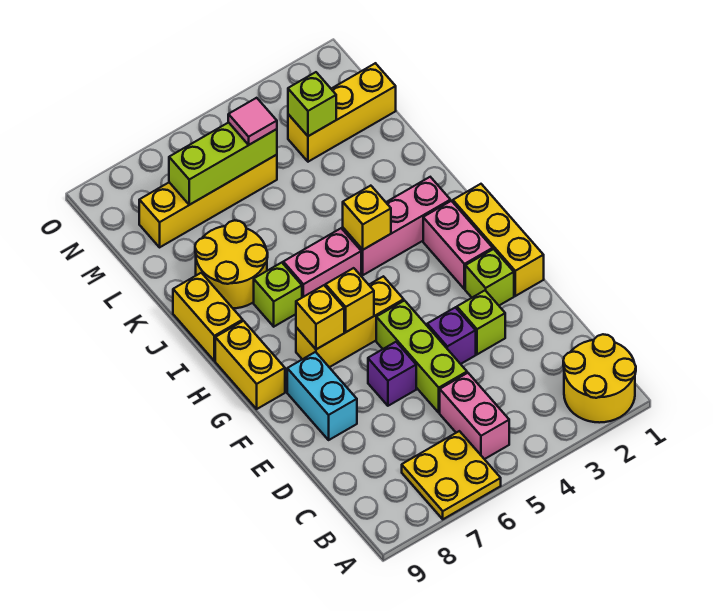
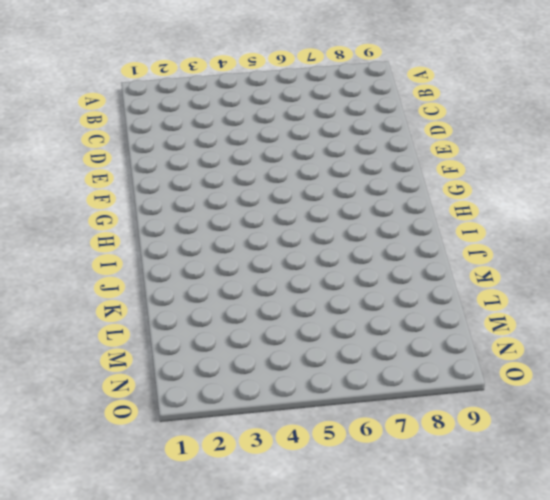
none -> yellow round brick A1:B2 level 1
none -> yellow plate A6:B7 level 1
none -> pink brick B5:C5 level 1

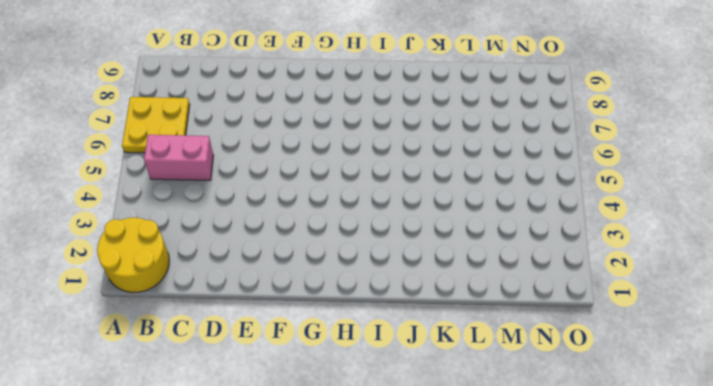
none -> lime brick D5:F5 level 1
none -> lime brick E3 level 1
none -> purple brick E4 level 1

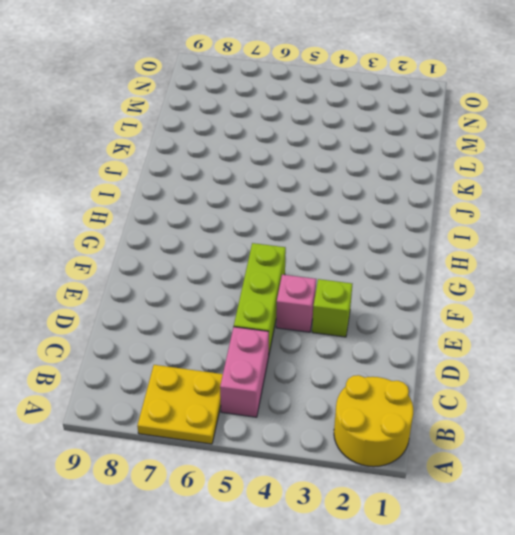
pink brick E4 level 1 -> purple brick E4 level 1
none -> purple brick E6 level 1
none -> cyan brick E8:F8 level 1
none -> yellow brick F1:H1 level 1

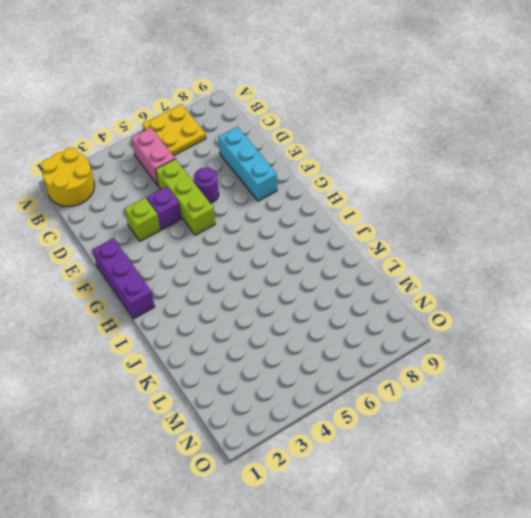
cyan brick D8:F8 level 1 -> cyan brick E8:F8 level 1
purple round brick E6 level 1 -> purple brick E6 level 1
purple brick F1:H1 level 1 -> yellow brick F1:H1 level 1
none -> lime brick F2 level 1
none -> pink brick G2:H2 level 1
none -> yellow brick G5:G7 level 1

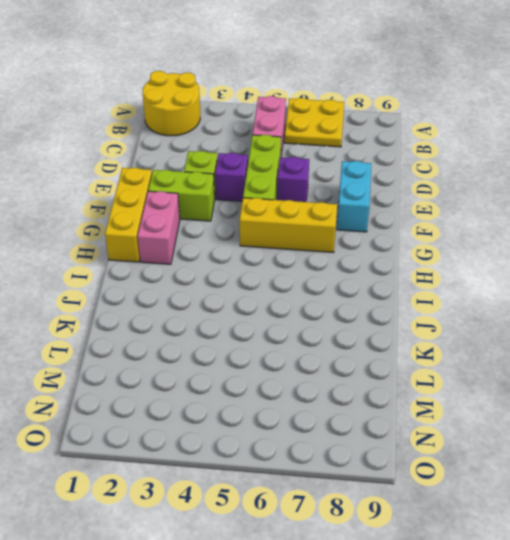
lime brick F2:F3 level 1 -> lime brick F2 level 1
none -> yellow brick G9:H9 level 1
none -> pink brick I2:I4 level 1
none -> pink brick I5:I6 level 1

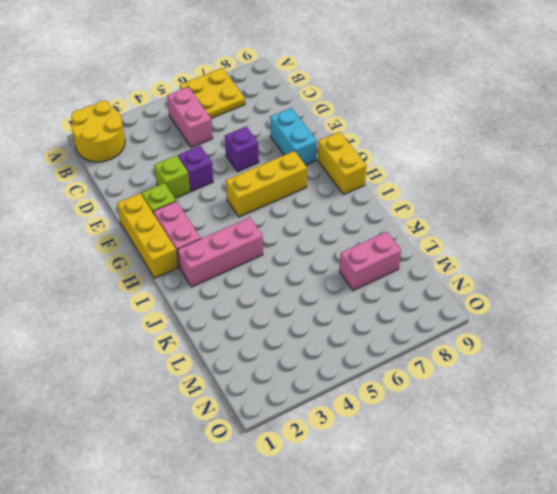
pink brick L7:L8 level 1 -> pink brick I5:I6 level 1
none -> lime brick D5:F5 level 1
none -> lime brick I7 level 1
none -> yellow brick I9:J9 level 1

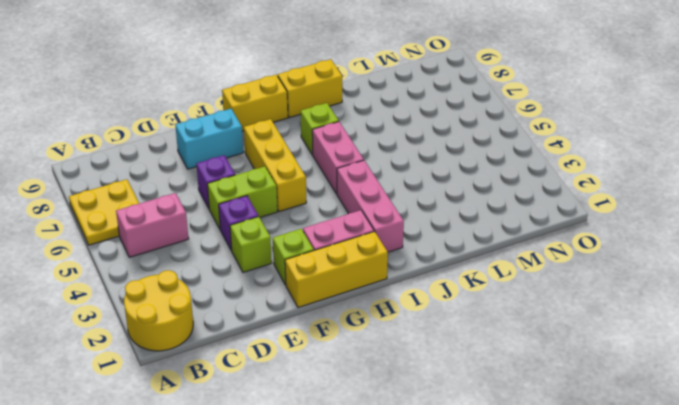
lime brick E5:F5 level 1 -> lime brick D5:F5 level 1
none -> yellow round brick J7:K8 level 1
none -> yellow brick M1:M3 level 1
none -> yellow brick M5:M8 level 1

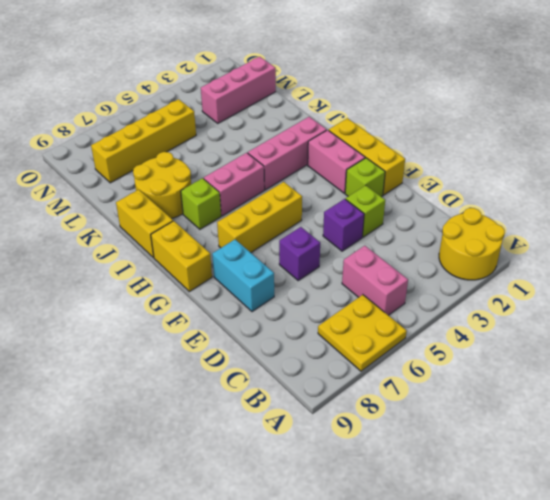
pink brick M1:M3 level 1 -> yellow brick M1:M3 level 1
none -> lime brick D5:F5 level 1
none -> yellow brick G6 level 2
none -> yellow brick G7 level 2

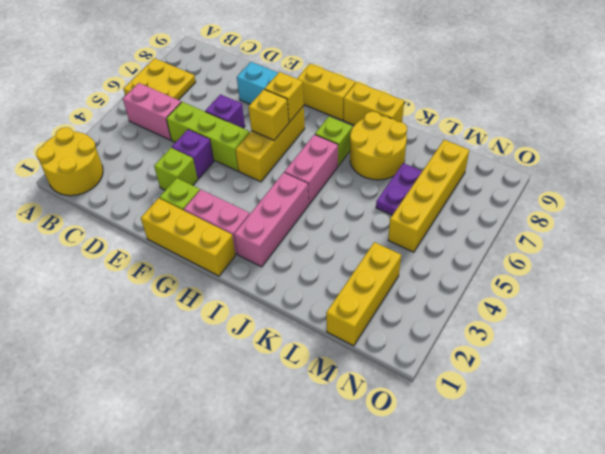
purple plate L6:L7 level 1 -> none
none -> yellow brick I4 level 2
none -> lime brick M3 level 2
none -> lime brick M5:M7 level 2

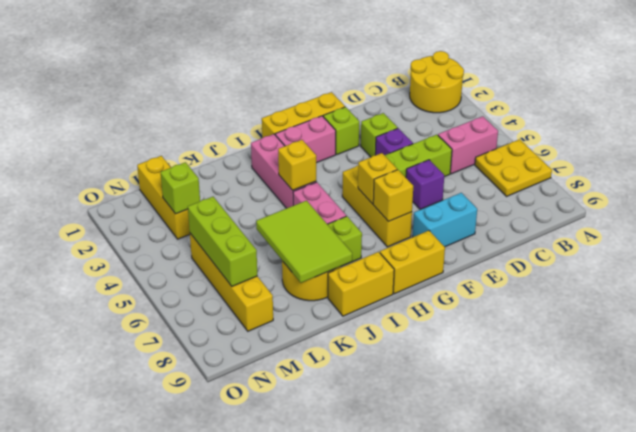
lime tile J6:K8 level 2 -> none
none -> pink tile M5 level 3

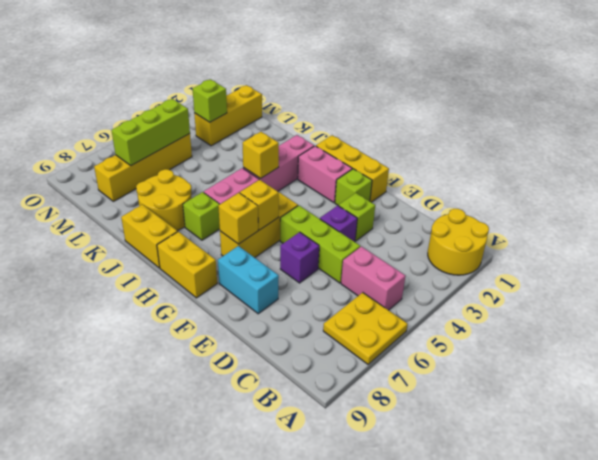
none -> pink tile M5 level 3

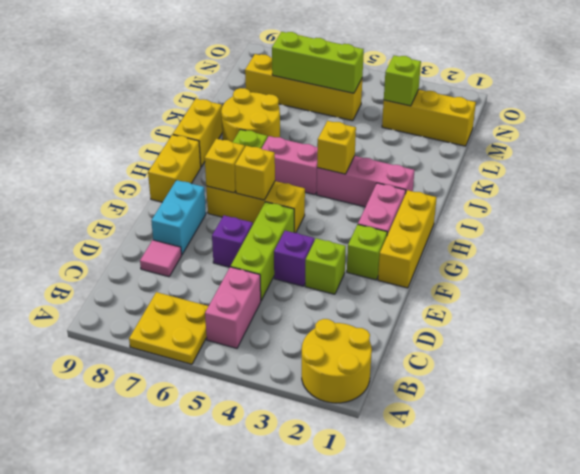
pink tile D8 level 1 -> pink tile M5 level 3

